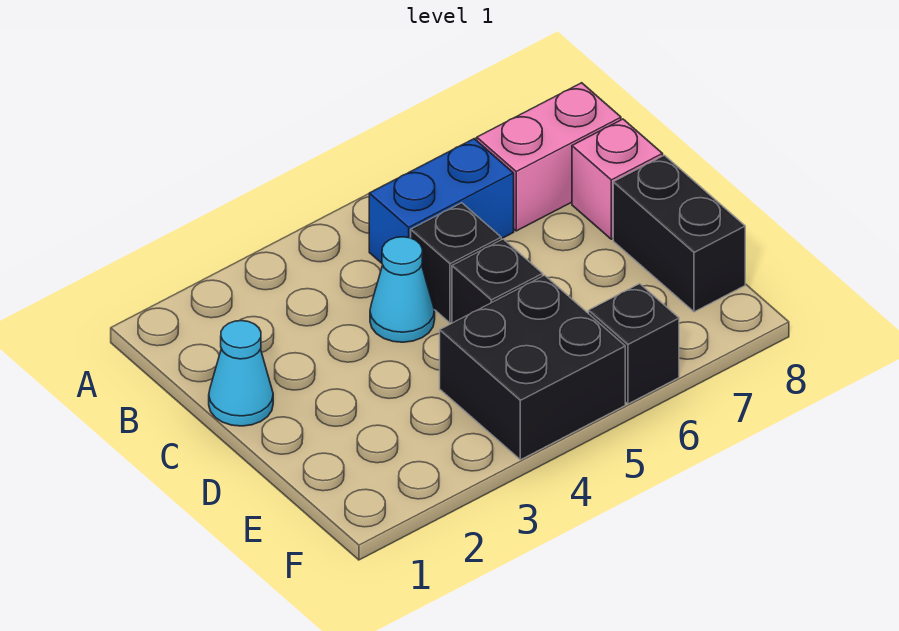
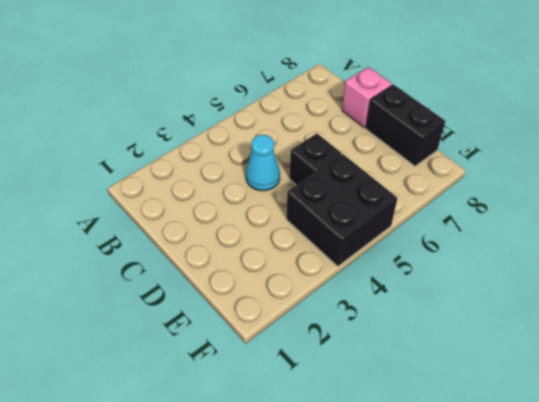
none -> blue brick B5:B6 level 1
none -> pink brick B7:B8 level 1

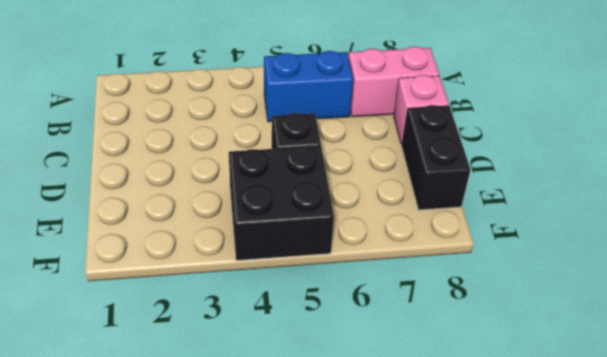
none -> cyan cone C1 level 1
none -> cyan cone C4 level 1

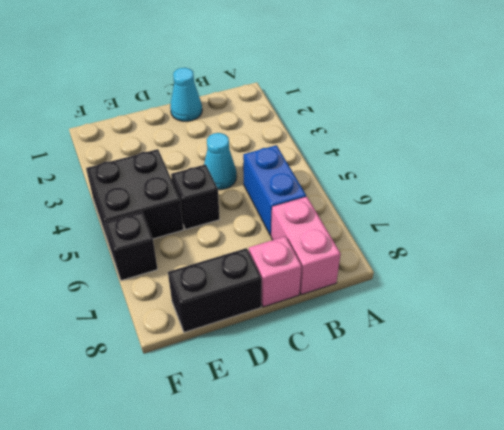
none -> black brick C5 level 1

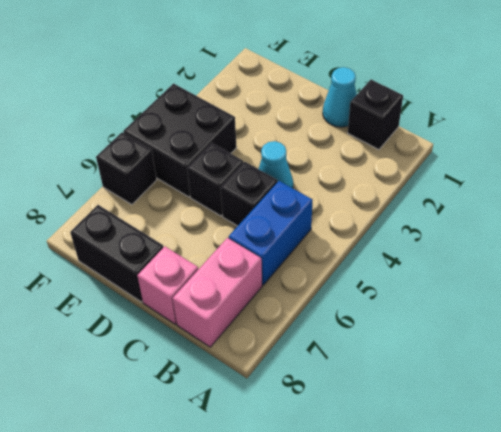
black brick B1 level 1 -> none

